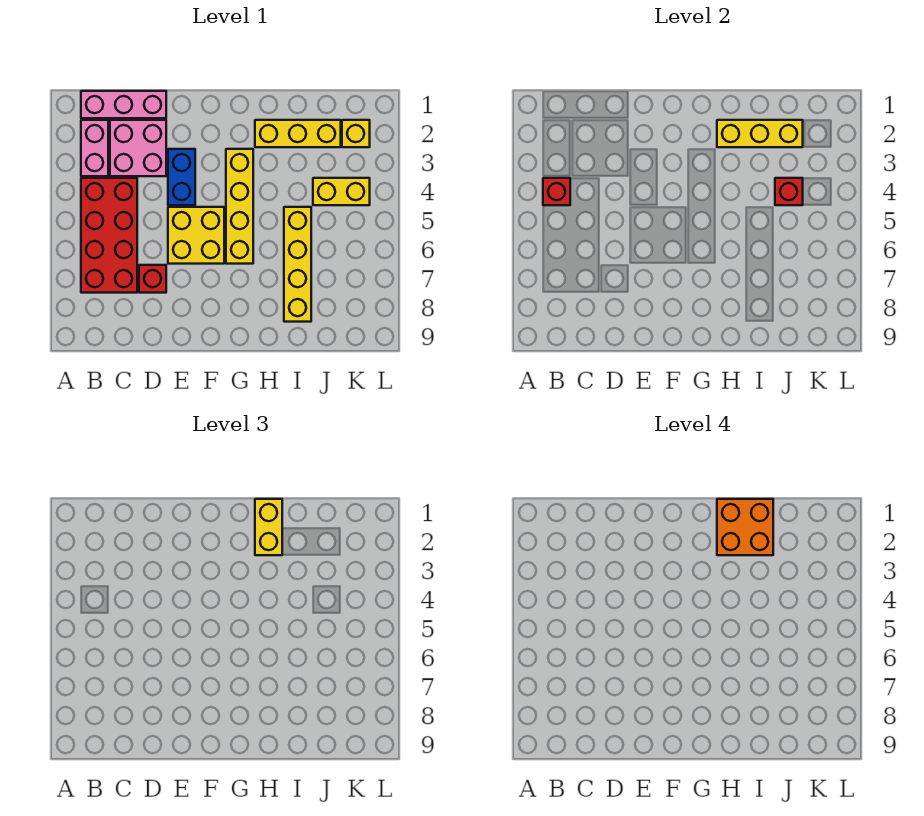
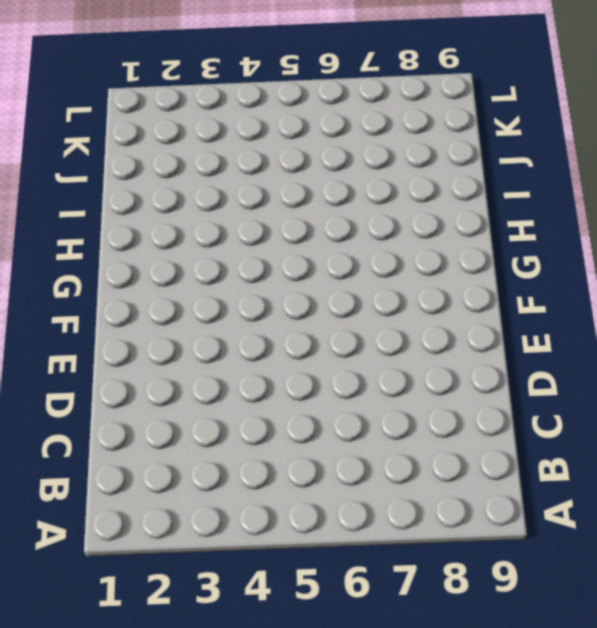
none -> pink brick B1:D1 level 1
none -> pink brick B2:B3 level 1
none -> red brick B4:C7 level 1

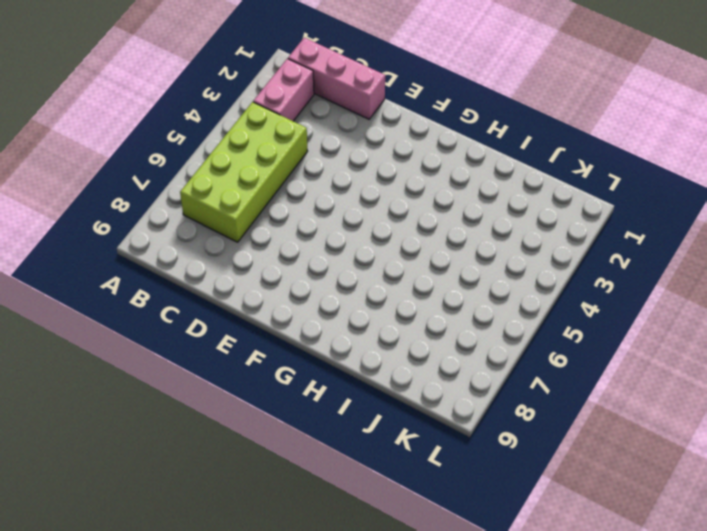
lime brick B4:C7 level 1 -> red brick B4:C7 level 1
none -> pink brick C2:D3 level 1
none -> red brick D7 level 1
none -> blue brick E3:E4 level 1

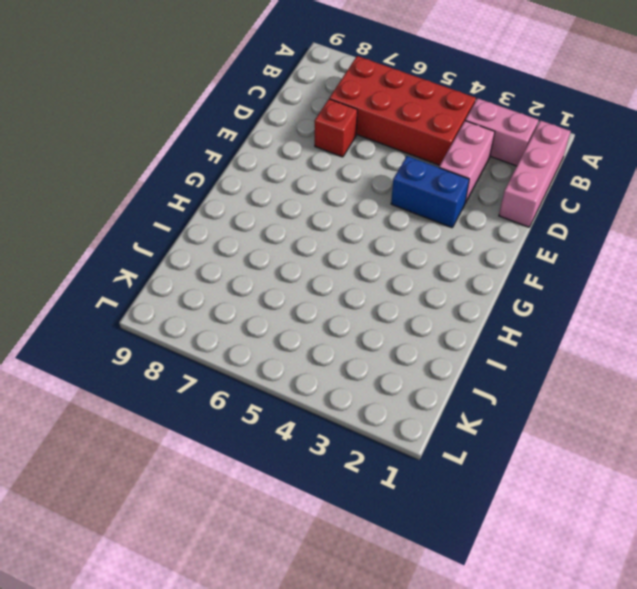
pink brick C3:D3 level 1 -> pink brick C2:D3 level 1
none -> yellow brick E5:F6 level 1
none -> yellow brick G3:G6 level 1
none -> yellow brick H2:J2 level 1

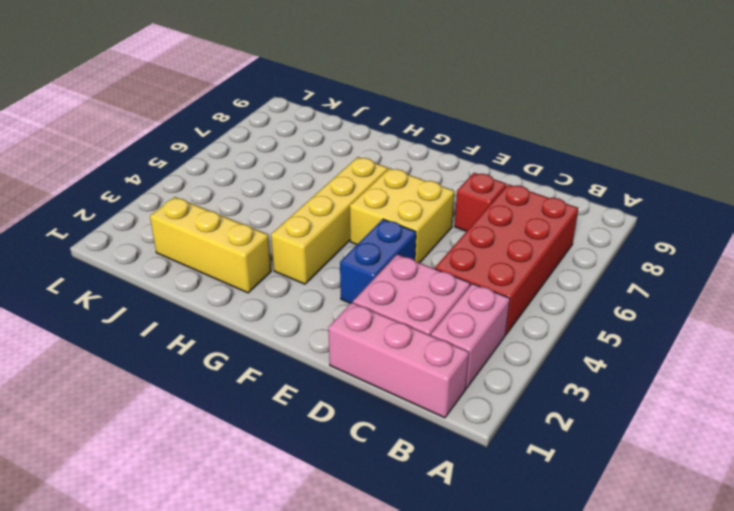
none -> yellow brick I5:I8 level 1
none -> yellow brick J4:K4 level 1
none -> yellow brick K2 level 1

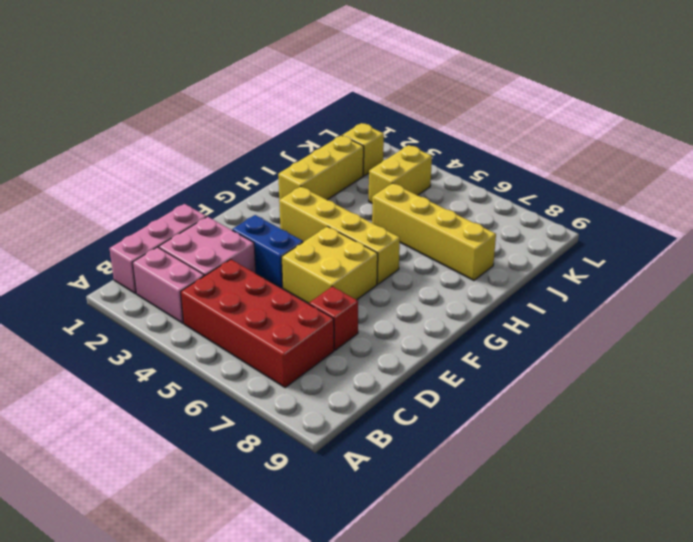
none -> red brick B4 level 2
none -> yellow brick H2:J2 level 2
none -> red brick J4 level 2

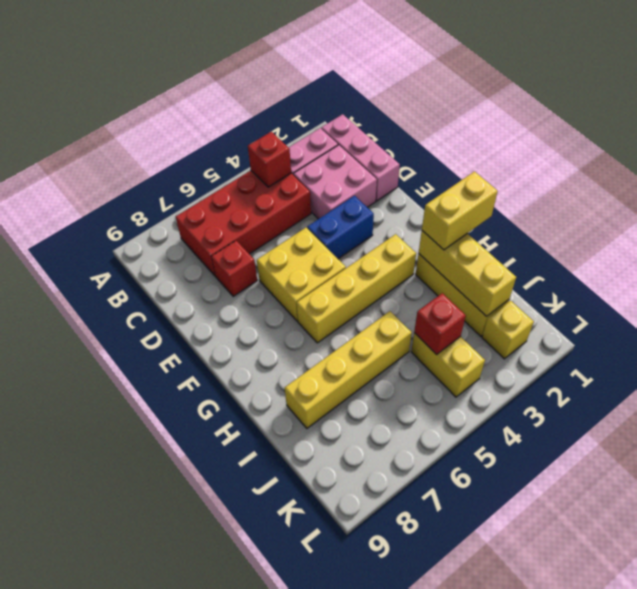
none -> orange brick H1:I2 level 4

